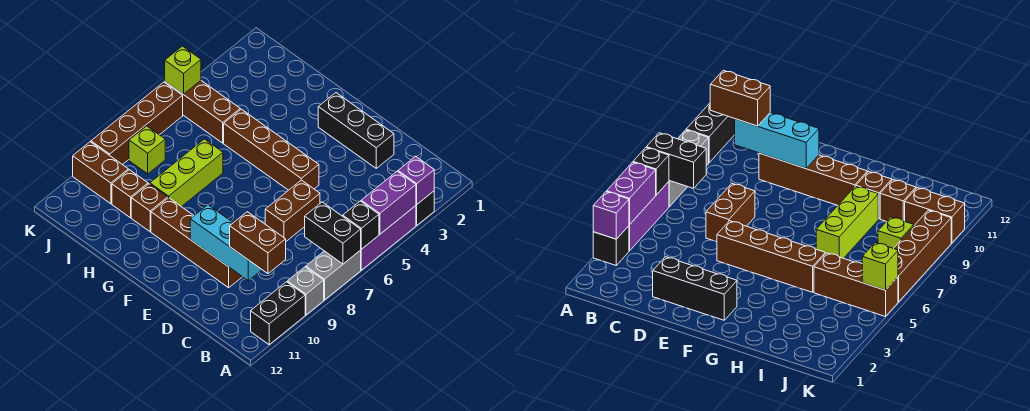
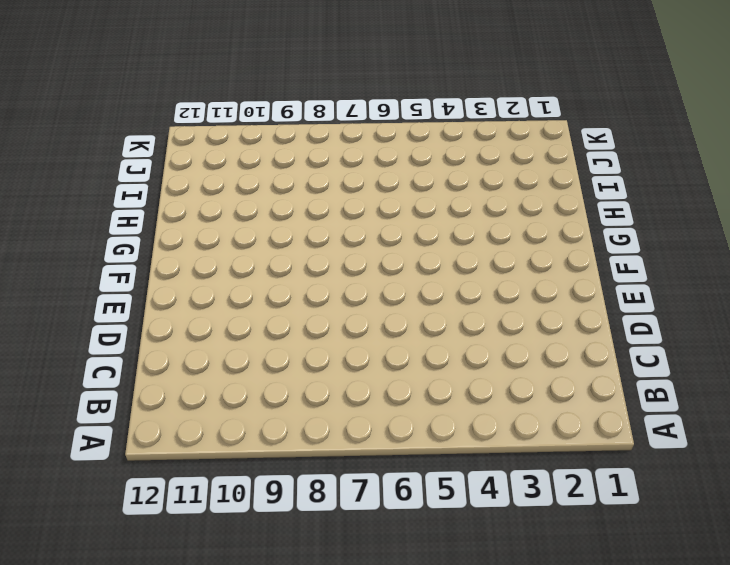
none -> black brick A3 level 1
none -> purple brick A4:A6 level 1
none -> grey brick A7:A8 level 1

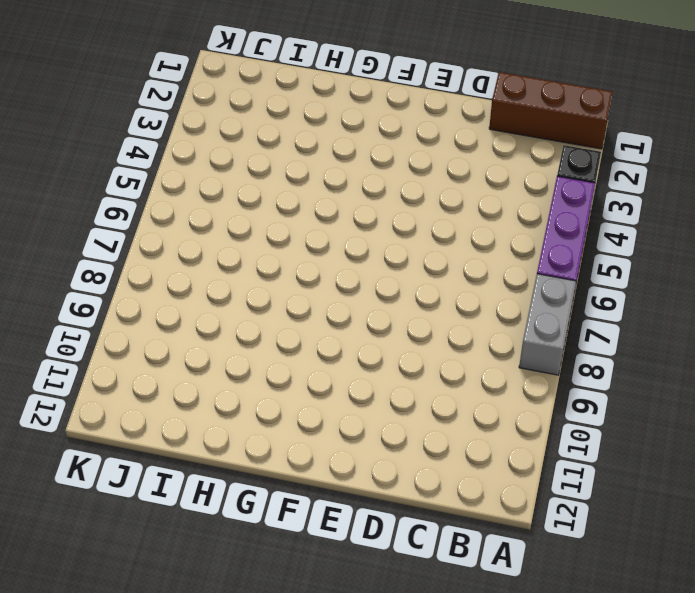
brown brick A1:C1 level 1 -> brown brick I5:K5 level 1
none -> grey brick A9 level 1
none -> black brick A10:A11 level 1
none -> black brick D2:F2 level 1

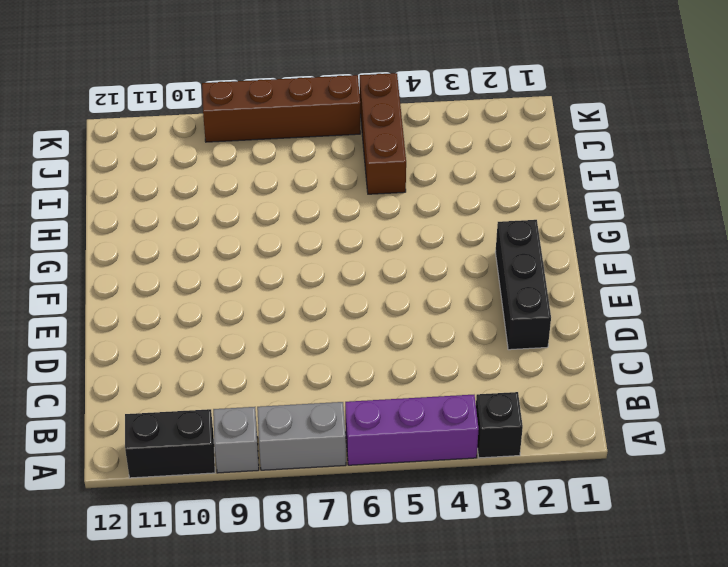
none -> brown brick D6:D7 level 1
none -> brown brick D10:G10 level 1
none -> brown brick E5:H5 level 1

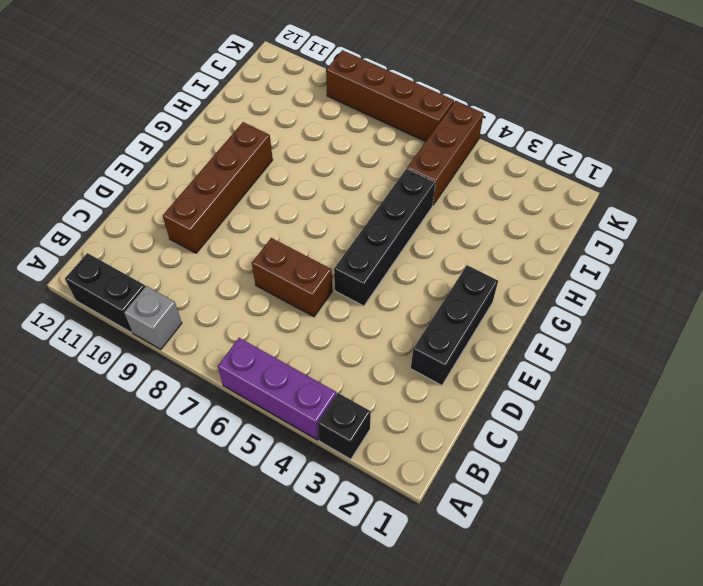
black brick E5:H5 level 1 -> brown brick E5:H5 level 1
none -> grey brick A7:A8 level 1
none -> lime brick H7:H9 level 1
none -> brown brick H10 level 1

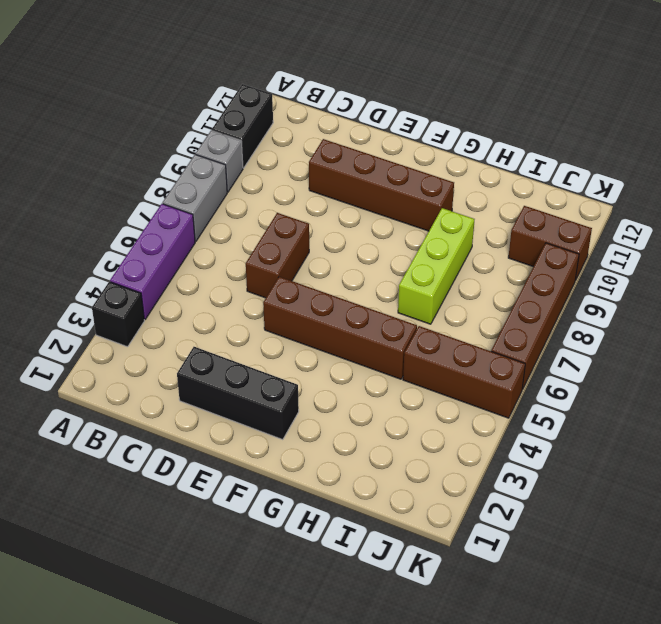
none -> brown brick H10 level 1
none -> brown brick I10 level 1
none -> lime brick J8 level 1

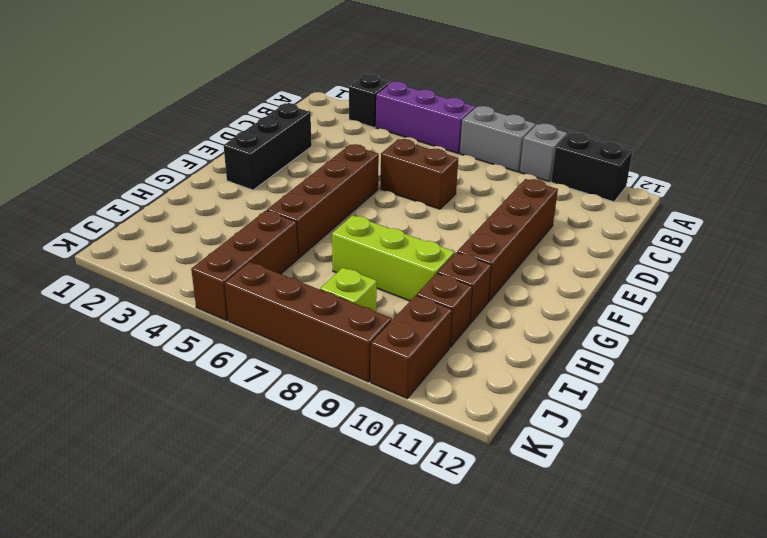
none -> purple brick A3 level 2
none -> purple brick A4:A5 level 2
none -> black brick A6 level 2

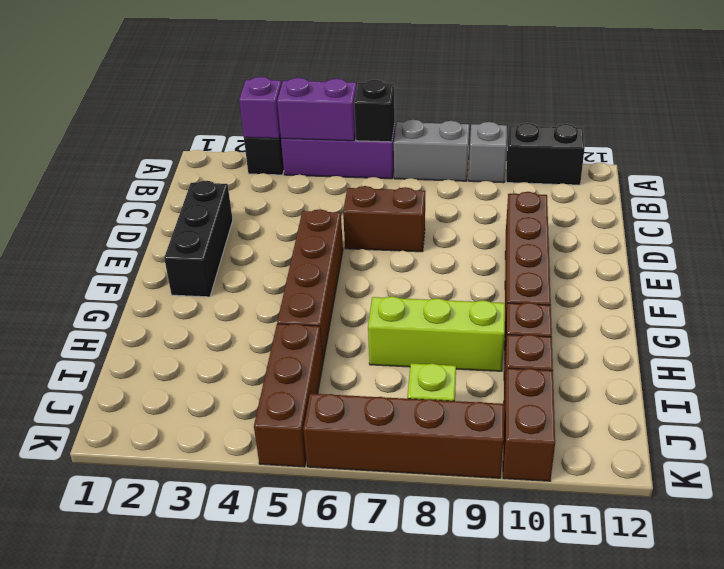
none -> black brick A7:B7 level 2
none -> cyan brick C10:E10 level 2
none -> lime brick K5 level 2

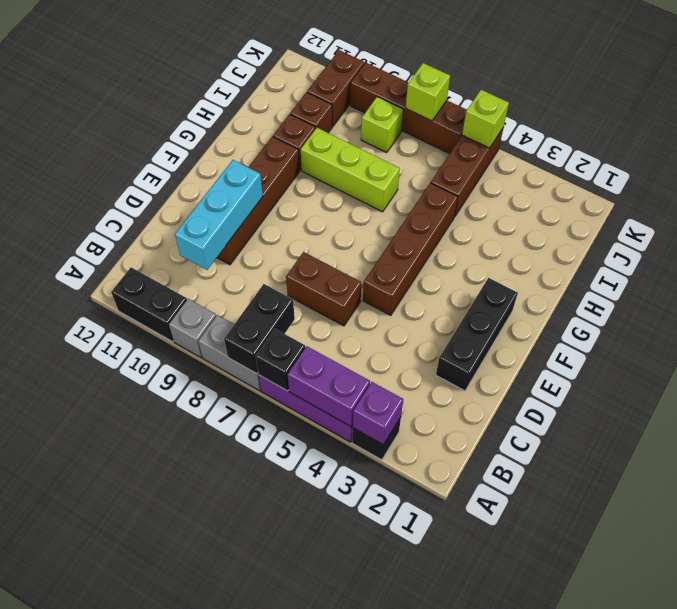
lime brick K7 level 2 -> none
none -> brown brick B10:C10 level 3

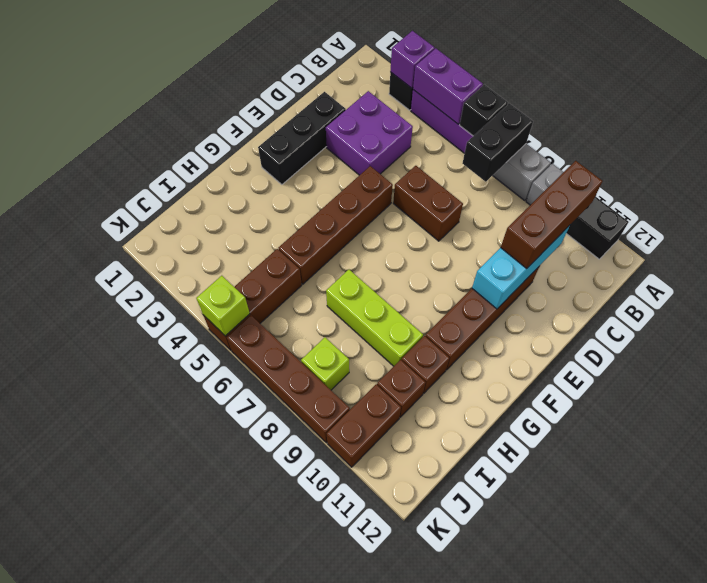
brown brick B10:D10 level 3 -> brown brick B10:C10 level 3
purple brick C3:D4 level 1 -> none

